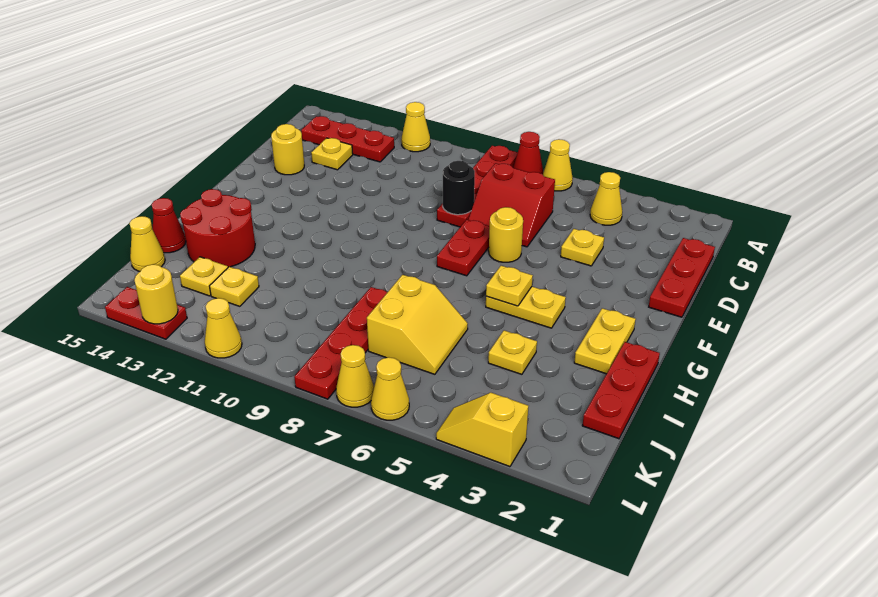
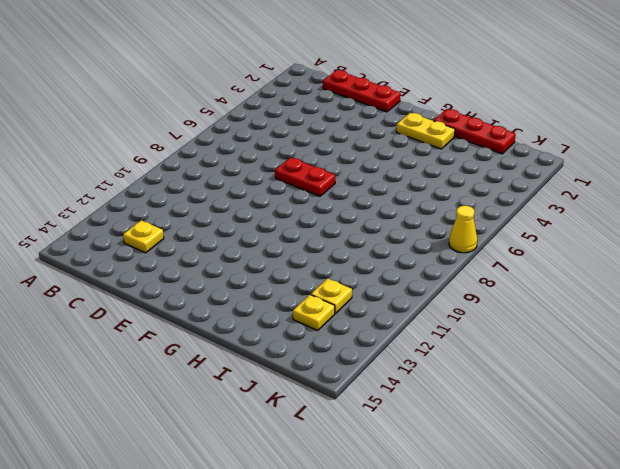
none -> yellow cone A6 level 1
none -> red cone A7 level 1
none -> red plate A8:D8 level 1
none -> yellow cone A11 level 1

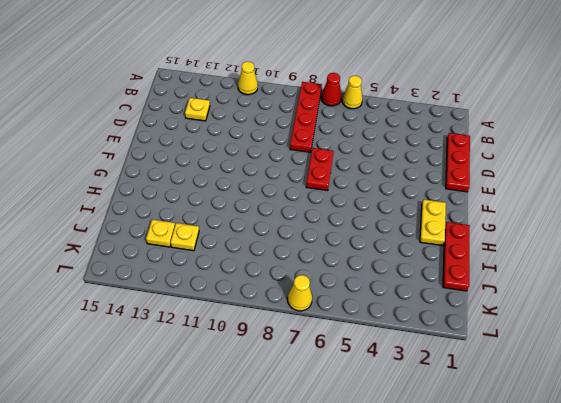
none -> yellow cone B4 level 1
none -> red plate B12:B14 level 1
none -> red slope C6:D7 level 1 top C
none -> yellow plate D4 level 1

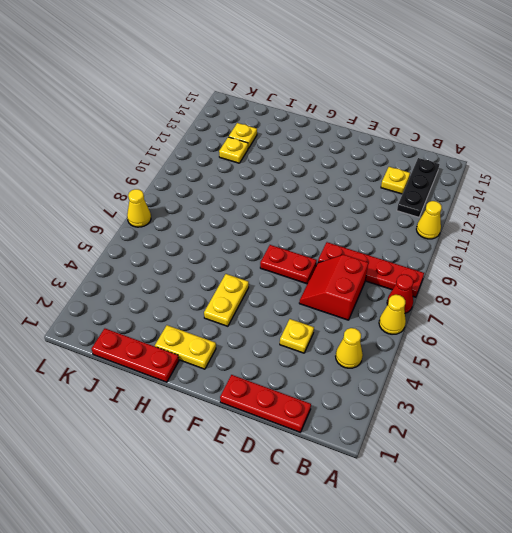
black plate B12:B14 level 1 -> red plate B12:B14 level 1
none -> yellow round brick D14 level 1
none -> yellow round brick E6 level 1
none -> red round brick H13:I14 level 1
none -> yellow plate I4 level 1

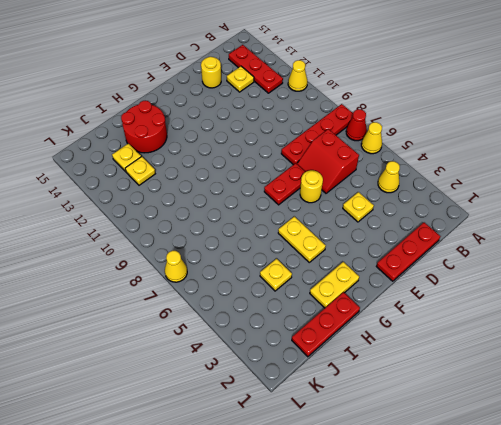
none -> yellow slope I6:J7 level 1 top 7
none -> red plate I8:L8 level 1
none -> red cone I15 level 1
none -> yellow cone J15 level 1

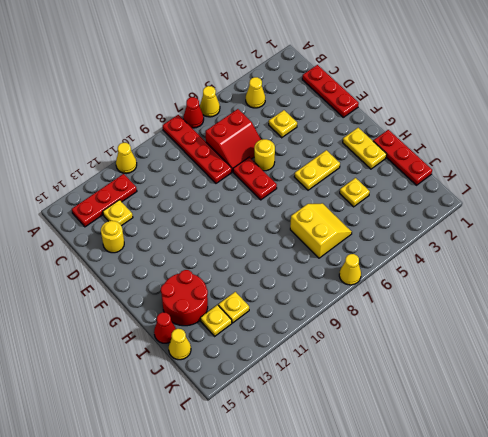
none -> red plate I8:L8 level 1
none -> yellow slope L3:L4 level 1 top 3
none -> yellow cone L6 level 1
none -> yellow cone L11 level 1

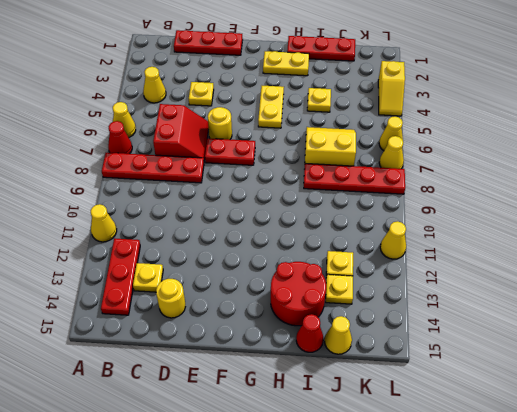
none -> red plate L13:L14 level 1
none -> black round brick D8 level 2
none -> yellow plate G5 level 2
none -> yellow round brick L13 level 2

